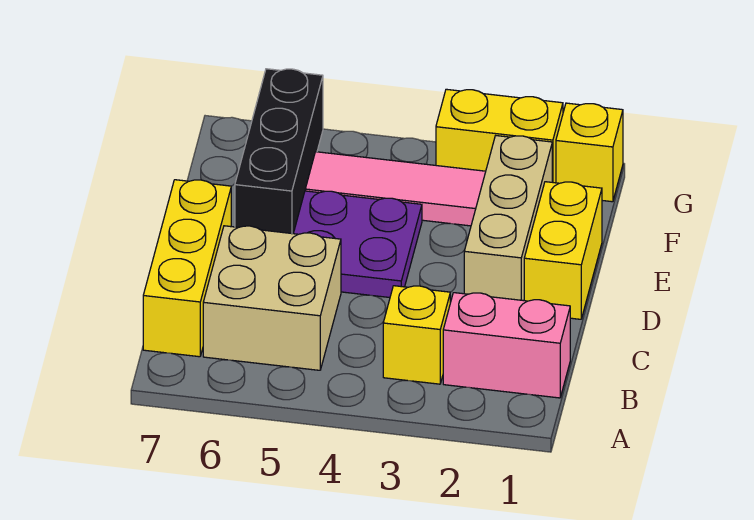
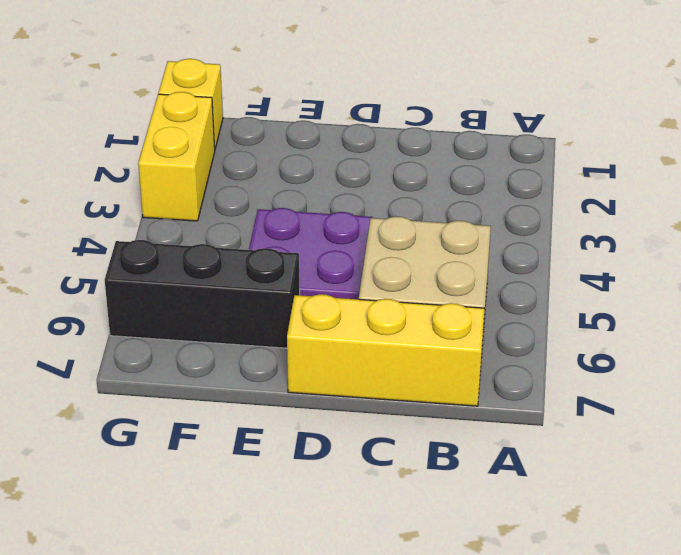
none -> pink brick B1:B2 level 1
none -> yellow brick B3 level 1

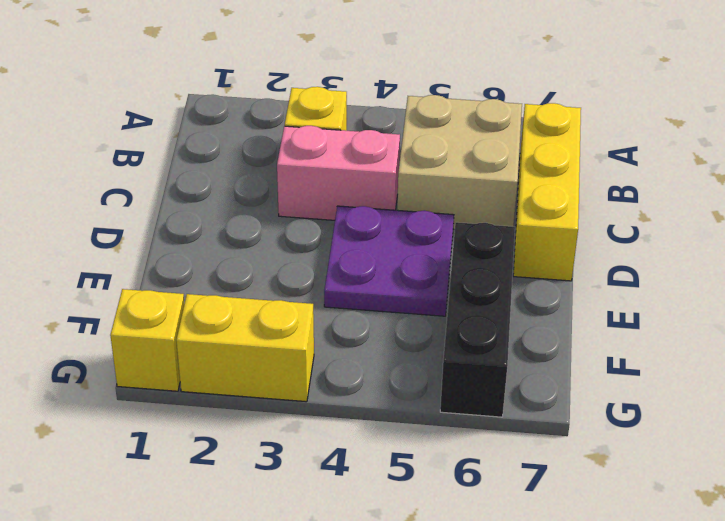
pink brick C3:C4 level 1 -> pink brick B1:B2 level 1
none -> yellow brick D1:E1 level 1
none -> tan brick D2:F2 level 1

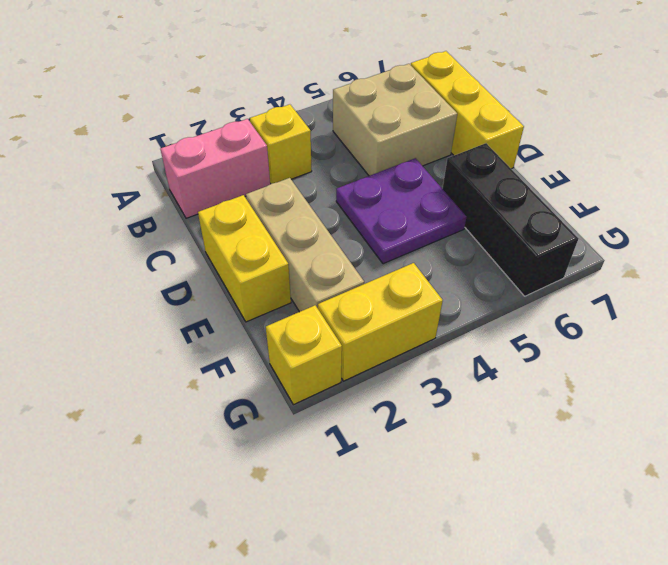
none -> pink tile F3:F5 level 1

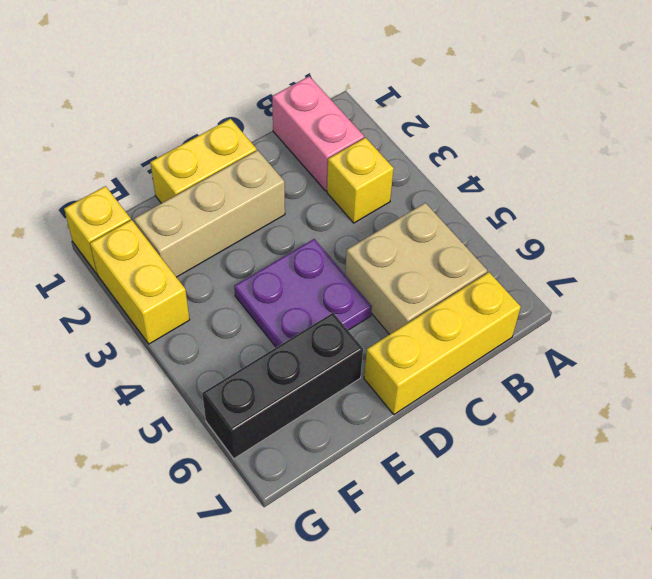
none -> pink tile F3:F5 level 1

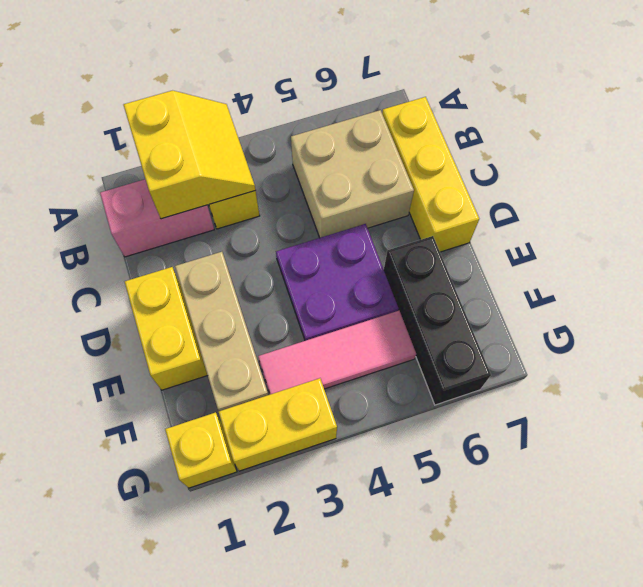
yellow slope A2:B3 level 2 top 2 -> none

